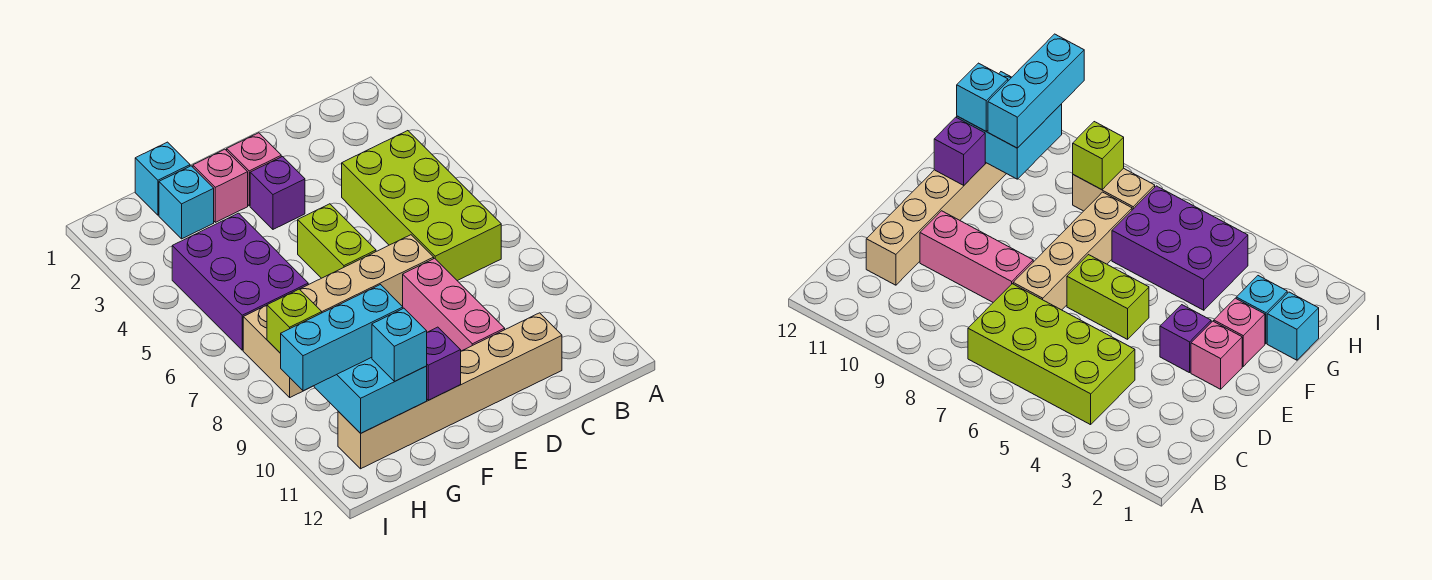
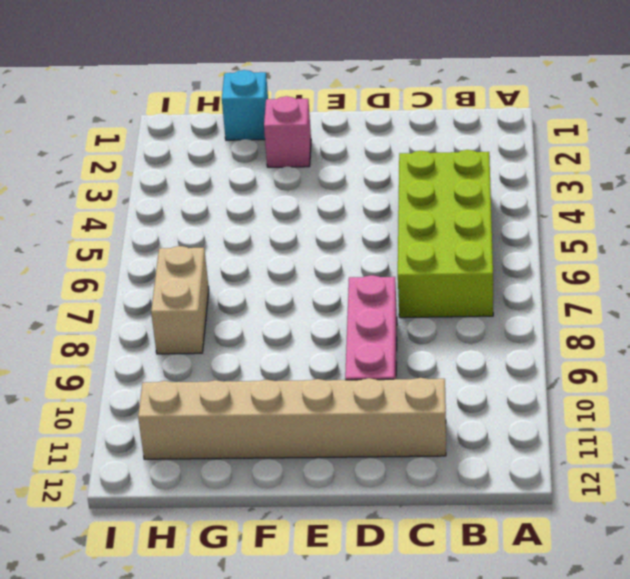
none -> tan brick D7:G7 level 1
none -> pink brick E2 level 1
none -> purple brick E3 level 1

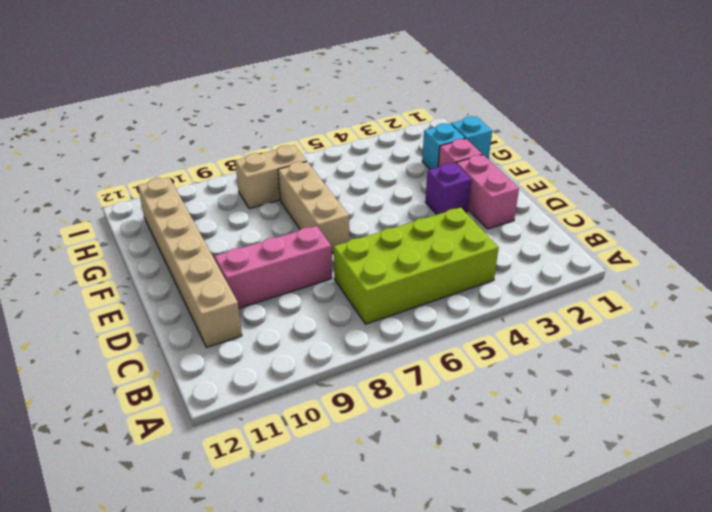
pink brick D2:E2 level 1 -> pink brick E2 level 1
tan brick E7:G7 level 1 -> tan brick D7:G7 level 1
none -> lime brick E5:E6 level 1
none -> purple brick G4:H6 level 1
none -> purple brick F11 level 2

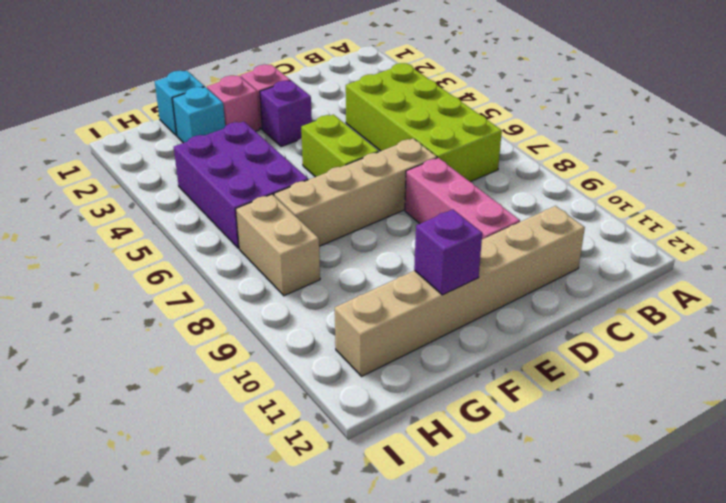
none -> cyan brick G10:H11 level 2
none -> lime brick H8 level 2
none -> cyan brick G10:I10 level 3

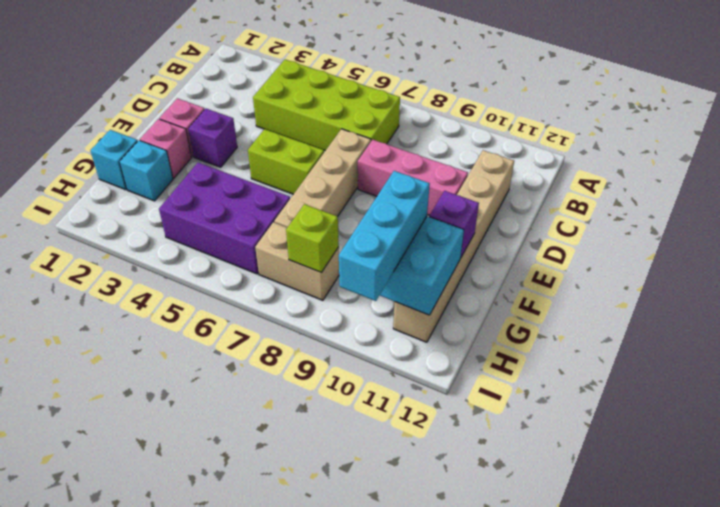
none -> cyan brick G11 level 3

